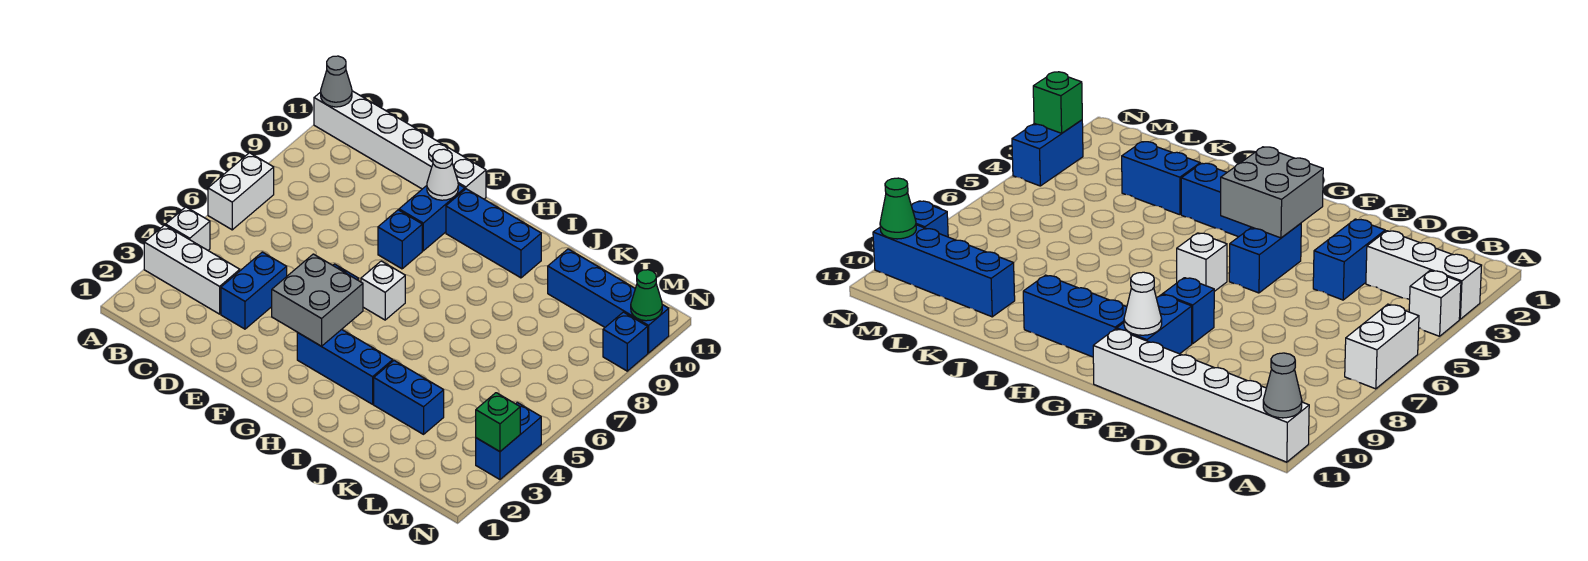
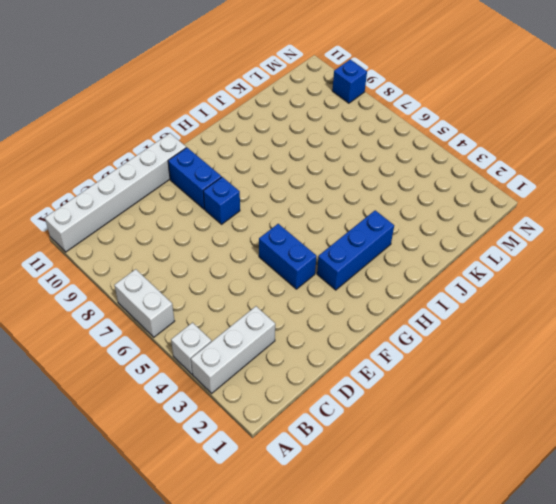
none -> blue brick D3:D4 level 1
none -> white brick G6 level 1
none -> blue brick G10:I10 level 1

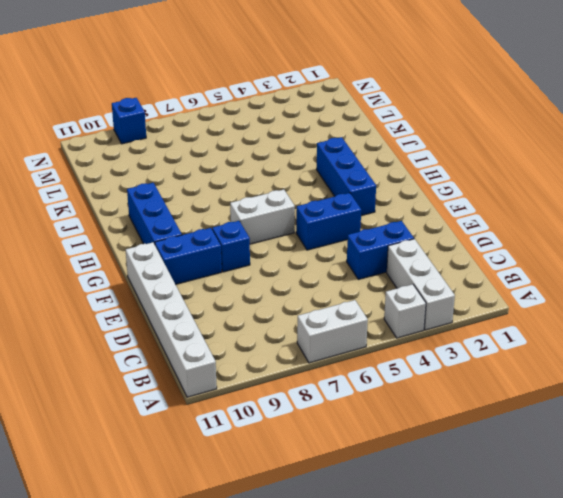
white brick G6:G7 level 1 -> white brick G6 level 1
none -> blue brick J3:K3 level 1
none -> blue brick K10:N10 level 1
none -> blue brick N3:N4 level 1

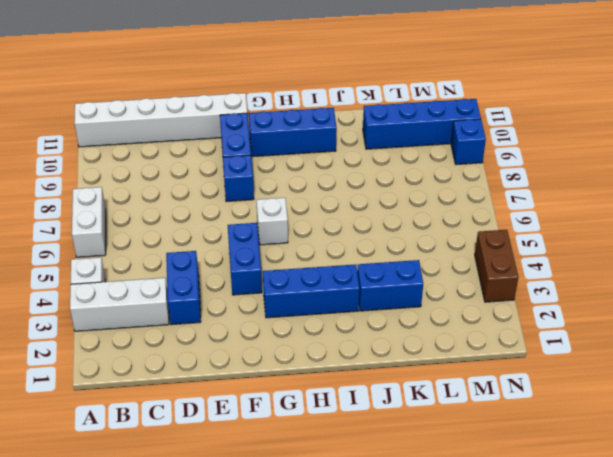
brown brick N3:N4 level 1 -> blue brick N3:N4 level 1
none -> grey cone A11 level 2
none -> grey brick F3:G4 level 2
none -> white cone F10 level 2

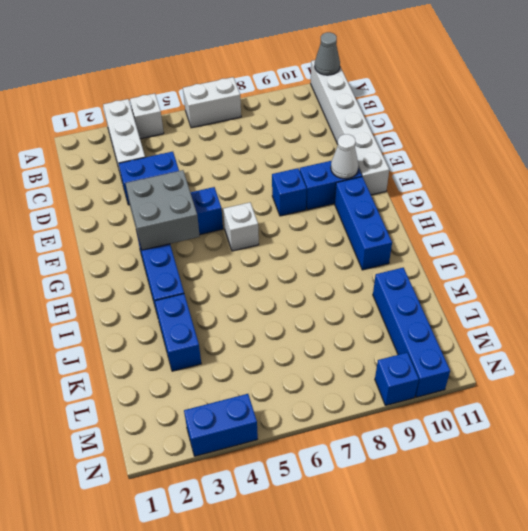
none -> green brick N3 level 2
none -> green cone N10 level 2

